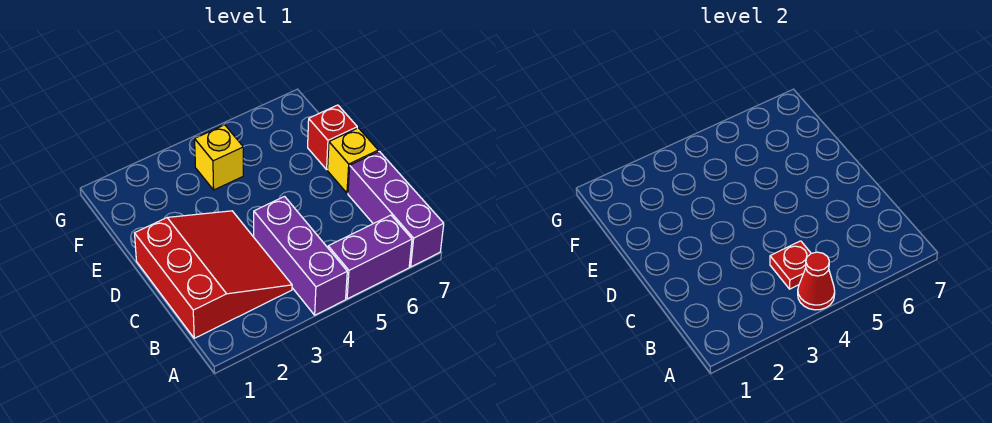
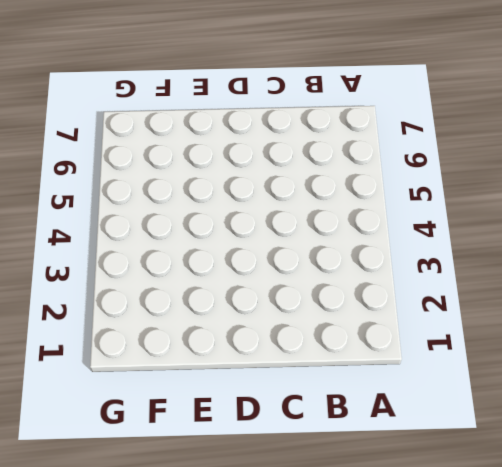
none -> purple brick A4:C4 level 1
none -> purple brick A5:A6 level 1

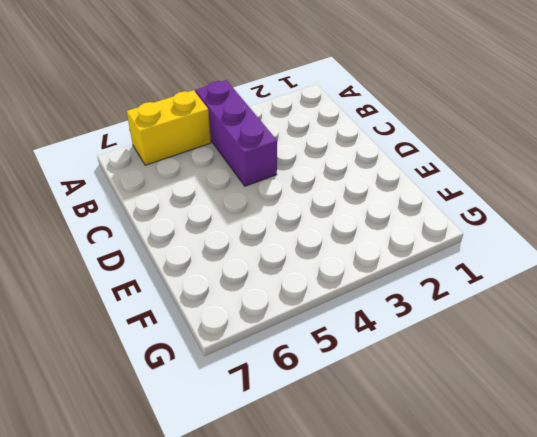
yellow brick A5:A6 level 1 -> purple brick A5:A6 level 1
none -> purple brick A7:C7 level 1
none -> red slope B1:D3 level 1 top 1

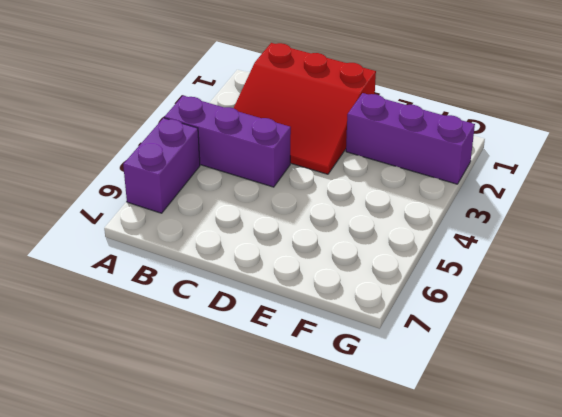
purple brick E2:G2 level 1 -> purple brick A7:C7 level 1
none -> yellow brick D7 level 1
none -> red brick E7 level 1

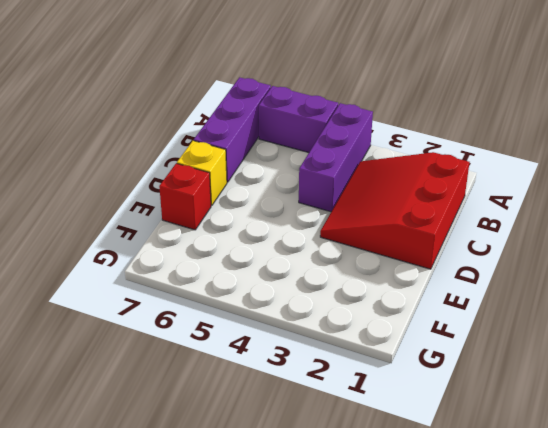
none -> yellow brick F4 level 1
none -> red cone A4 level 2

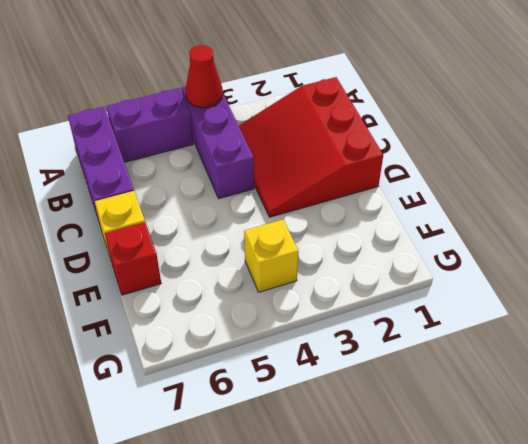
none -> red plate B4 level 2

